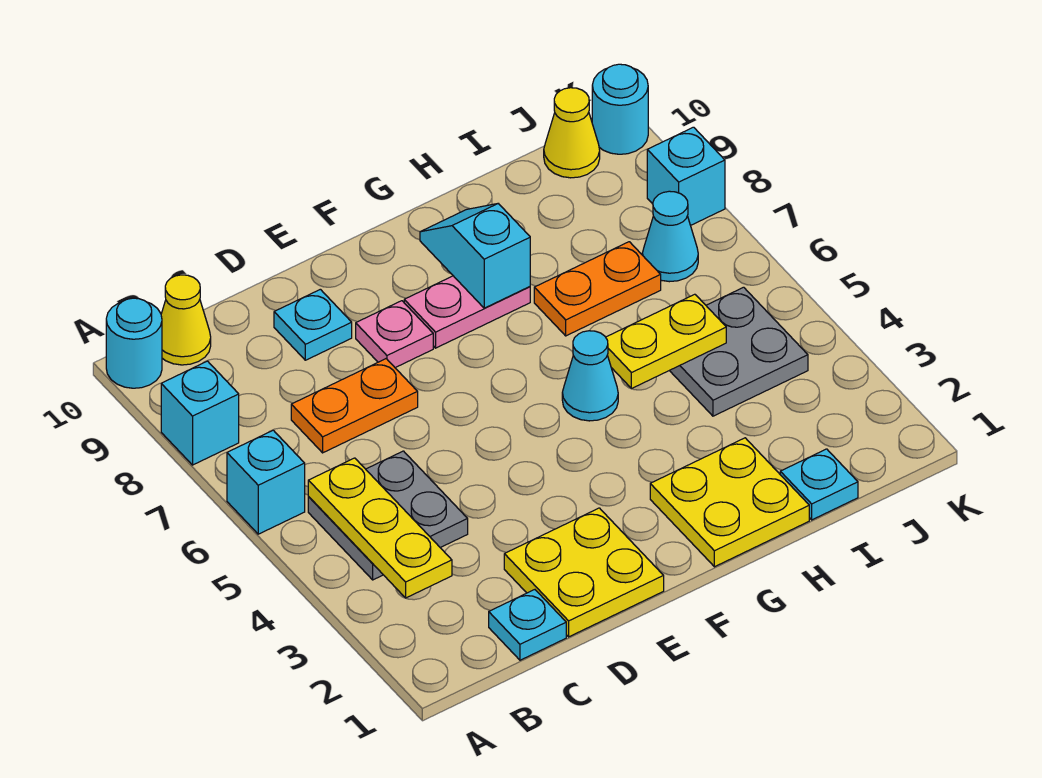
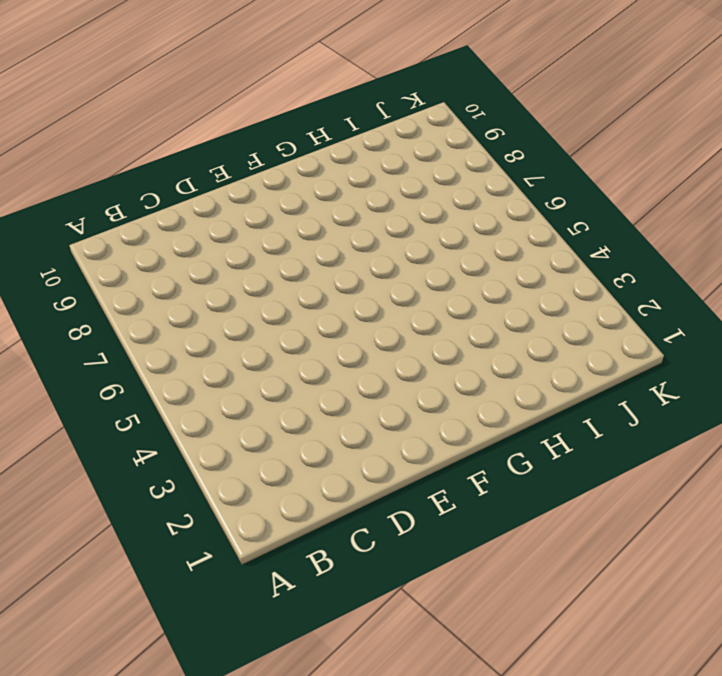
none -> cyan brick A6 level 1
none -> cyan brick A8 level 1
none -> cyan round brick A10 level 1

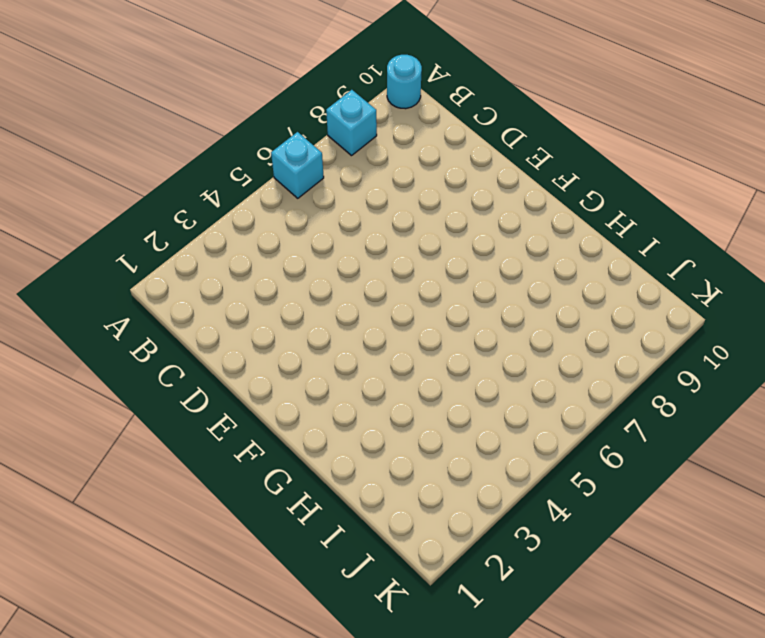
none -> grey plate B4:C5 level 1
none -> yellow cone B10 level 1
none -> cyan plate C1 level 1

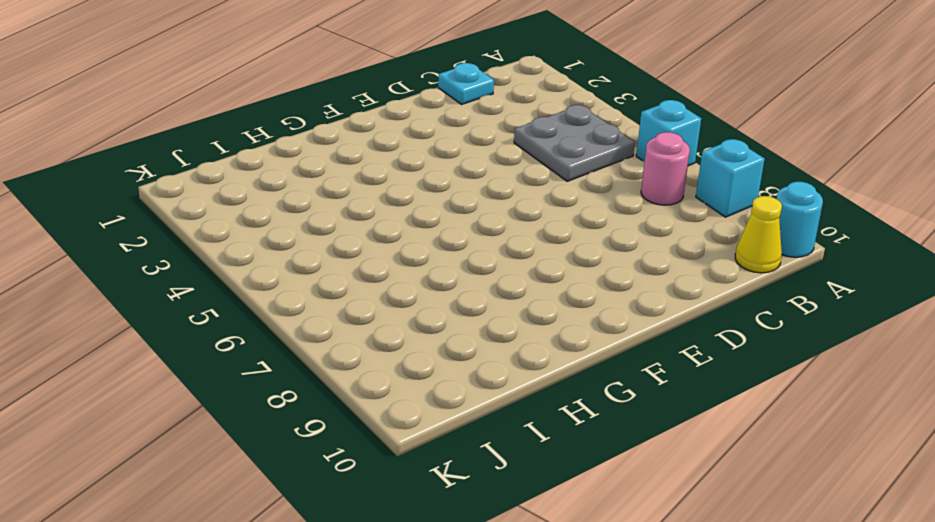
pink round brick B7 level 1 -> none
none -> orange plate C7:D7 level 1
none -> yellow plate D1:E2 level 1
none -> cyan plate D9 level 1

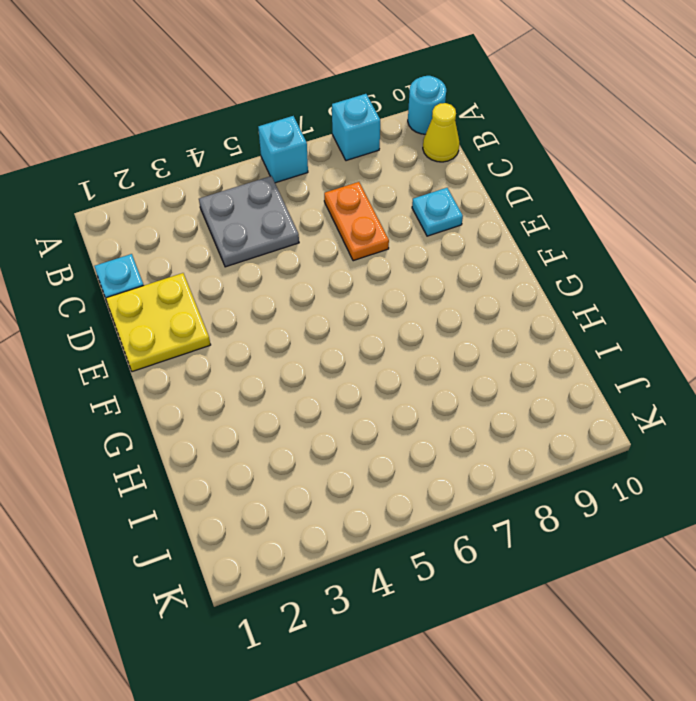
none -> pink plate E8 level 1
none -> pink plate F8:G8 level 1
none -> yellow plate G1:H2 level 1

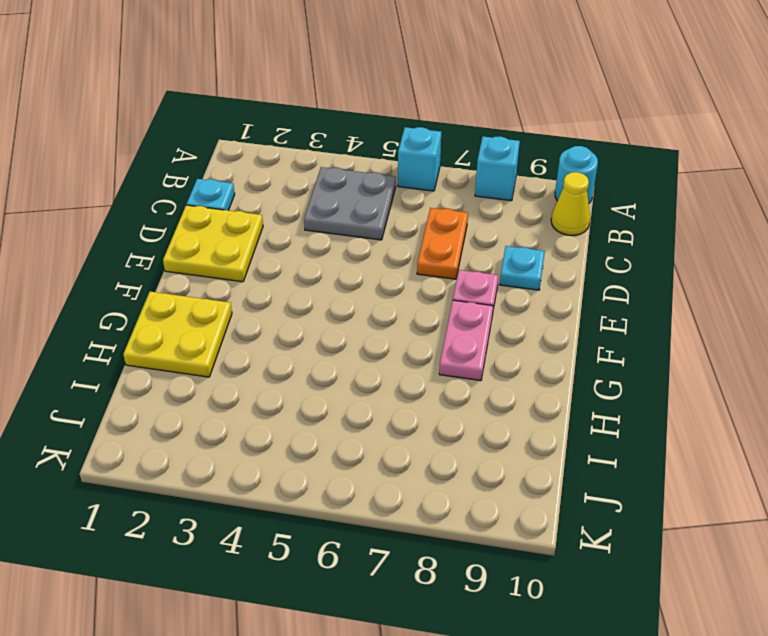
none -> cyan cone G5 level 1
none -> orange plate H7:I7 level 1
none -> cyan plate I1 level 1

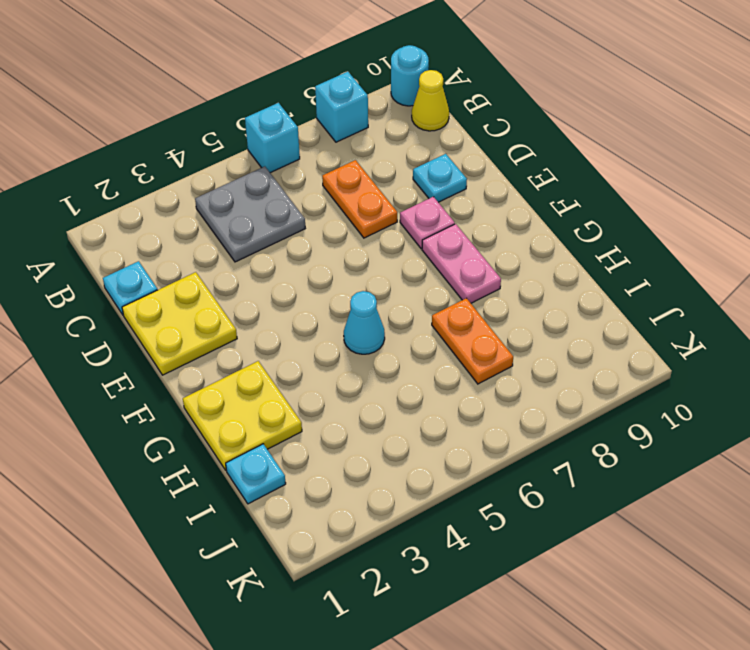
none -> grey plate I4:J5 level 1
none -> cyan cone J7 level 1
none -> yellow cone J10 level 1

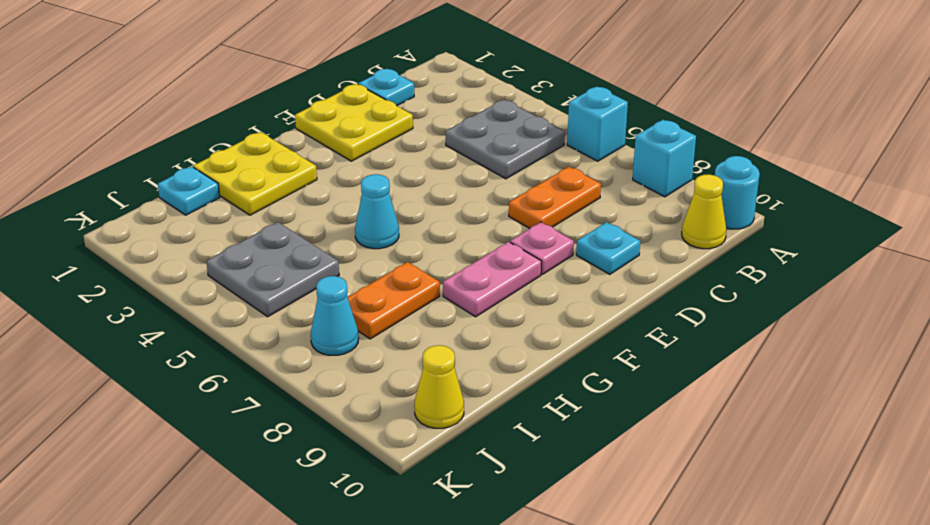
none -> cyan brick K8 level 1
none -> cyan round brick K10 level 1
none -> yellow plate B3:B5 level 2

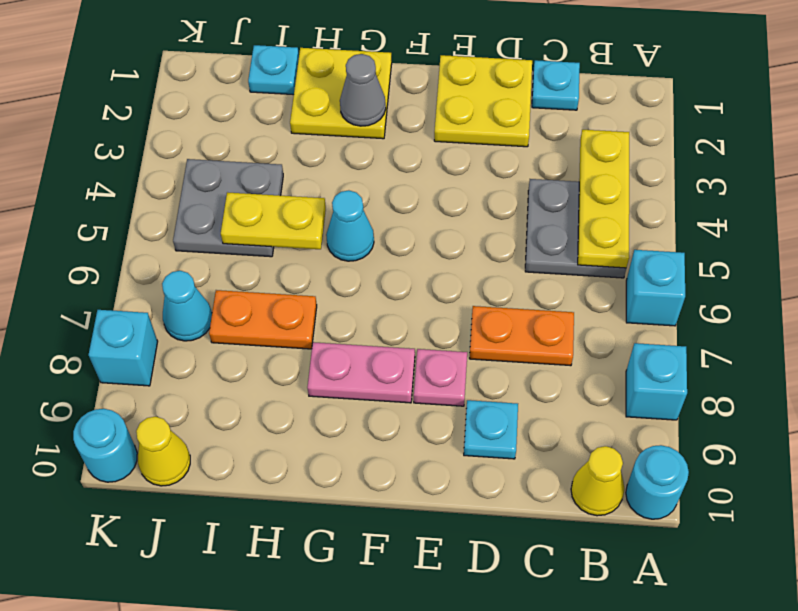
grey cone G2 level 2 -> none
none -> cyan slope G8:G9 level 2 top 8

